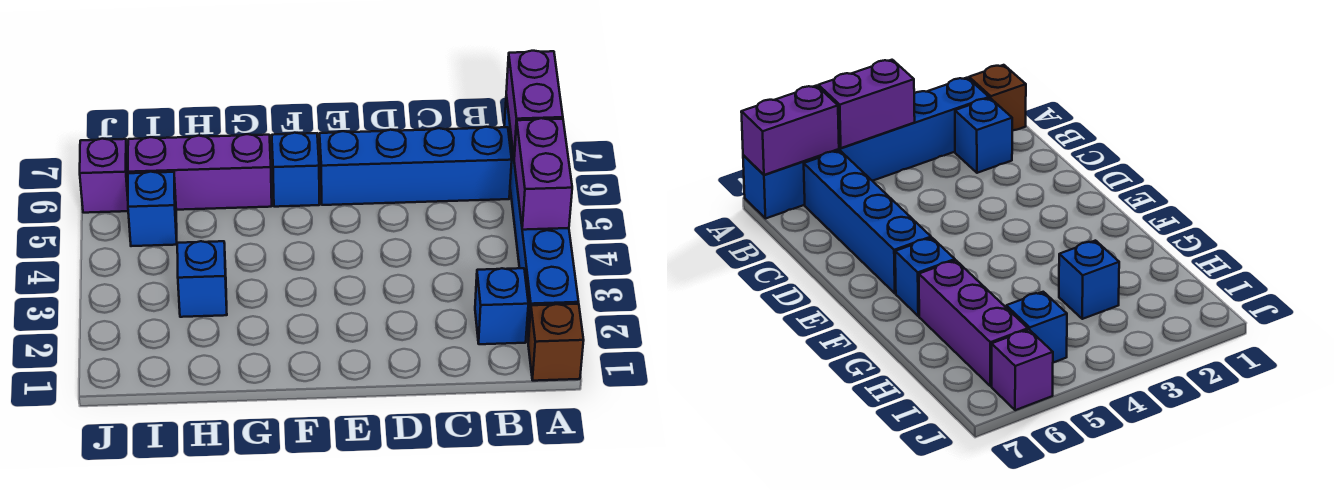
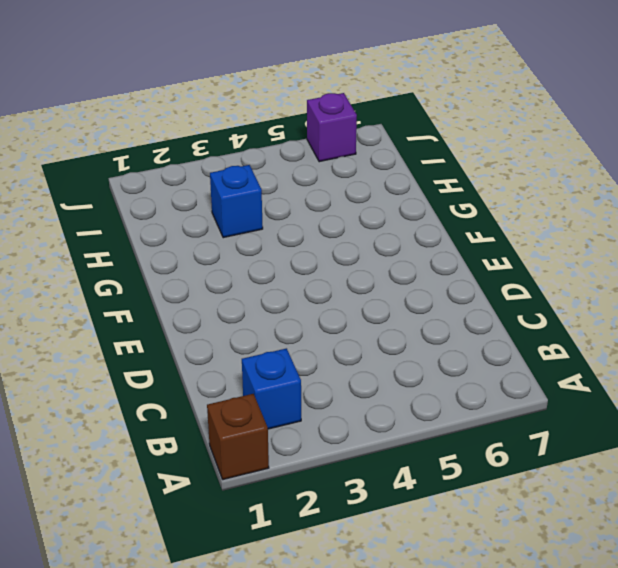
none -> blue brick A2:A7 level 1
none -> blue brick B6:E6 level 1

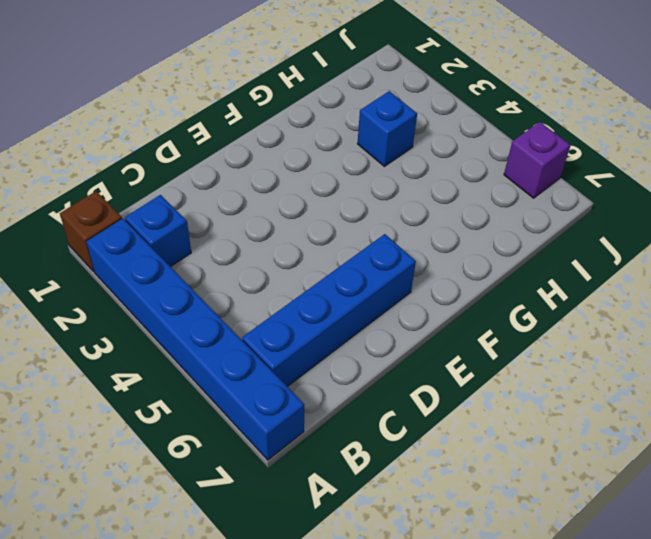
none -> blue brick F6 level 1
none -> purple brick G6:I6 level 1

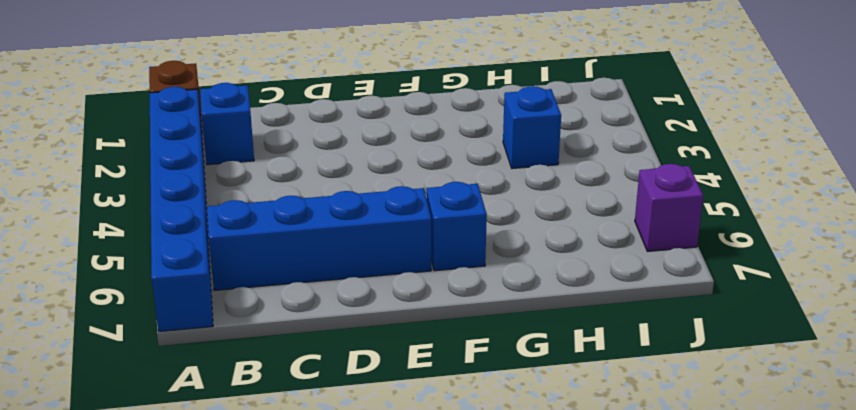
none -> purple brick G6:I6 level 1
none -> blue brick I5 level 1

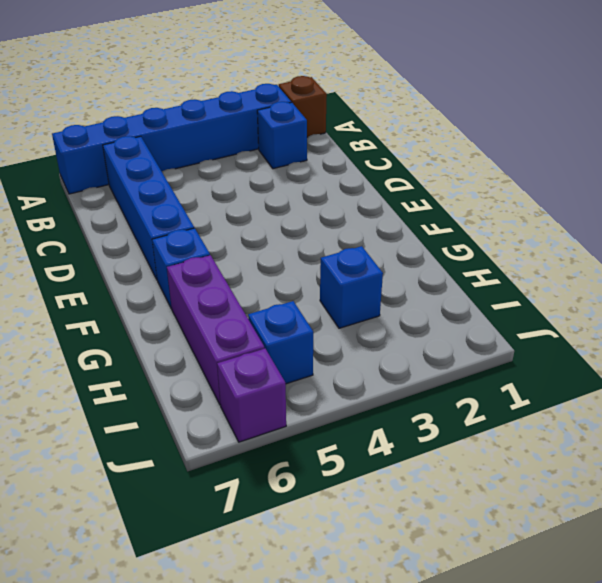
none -> purple brick A4:A5 level 2
none -> purple brick A6:A7 level 2

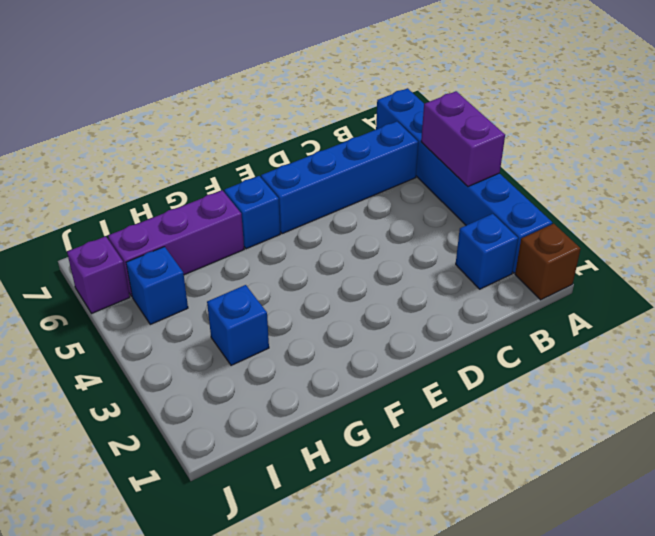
none -> purple brick A6:A7 level 2

